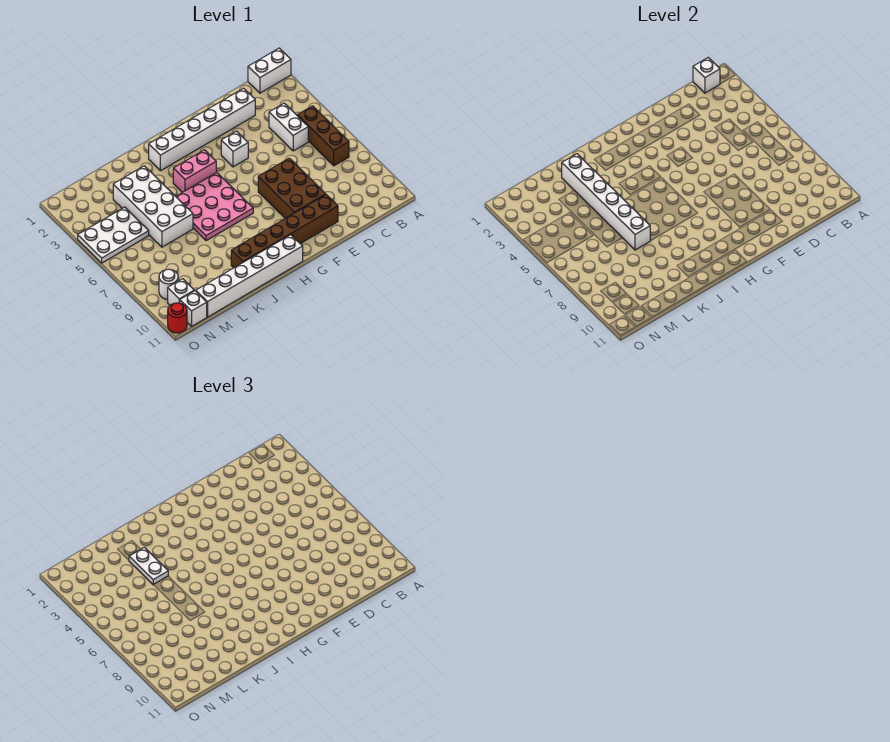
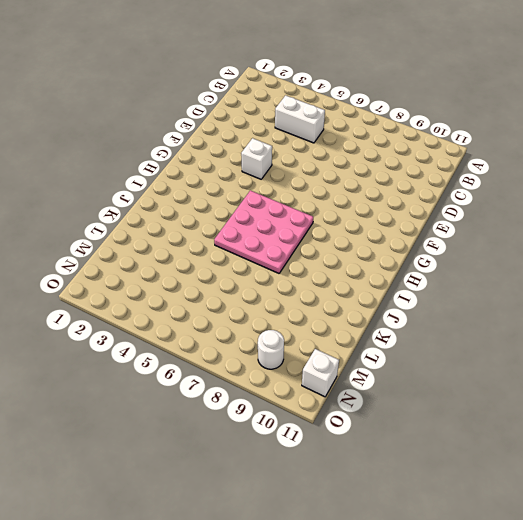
none -> white brick A1:B1 level 1
none -> brown brick B5:B7 level 1
none -> white brick D2:I2 level 1

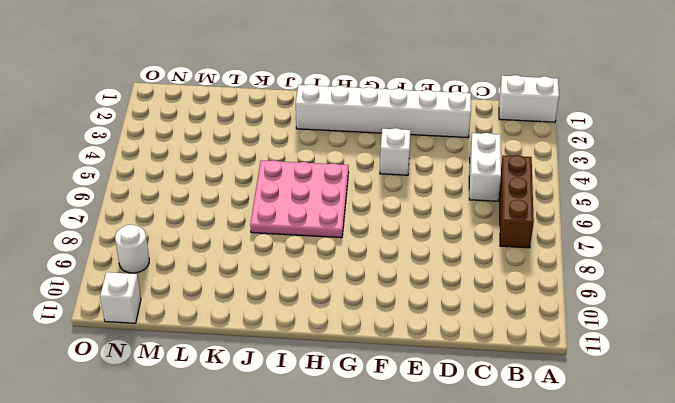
none -> brown brick E7:F9 level 1
none -> brown brick E10:J10 level 1
none -> pink brick H4:I4 level 1

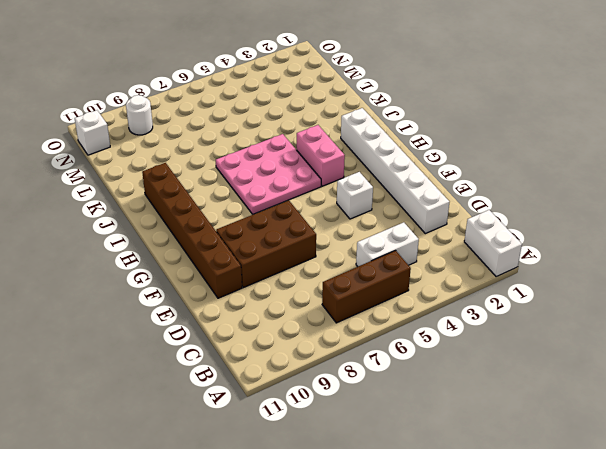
none -> white brick H11:M11 level 1
none -> white brick K3:L6 level 1
none -> white plate M4:O5 level 1

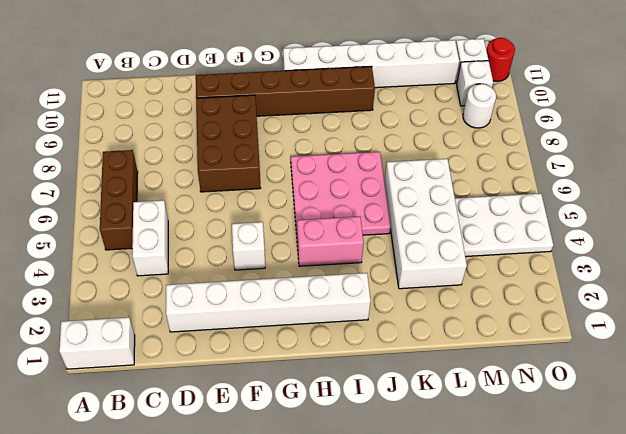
none -> white brick B1 level 2
none -> white brick K2:K7 level 2
none -> white plate K3:K4 level 3

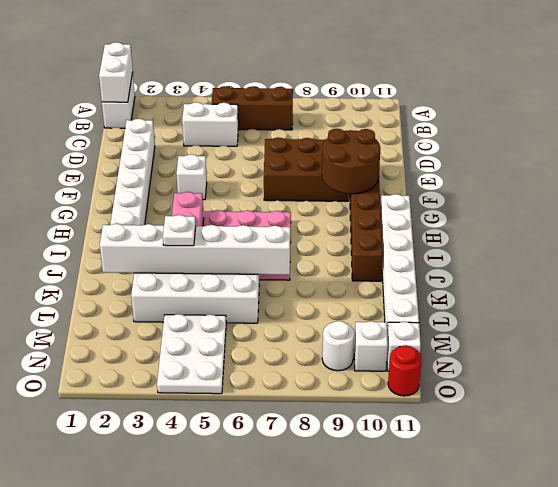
white brick A1:B1 level 2 -> white brick B1 level 2
brown round brick F9:G10 level 2 -> none
white plate K4 level 3 -> white plate K3:K4 level 3

